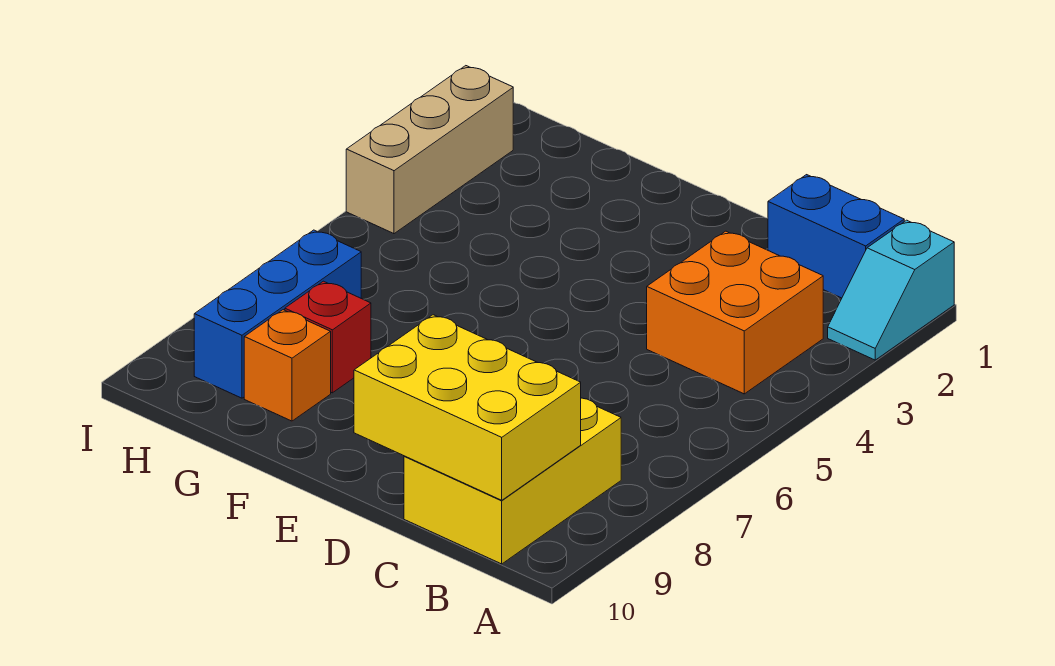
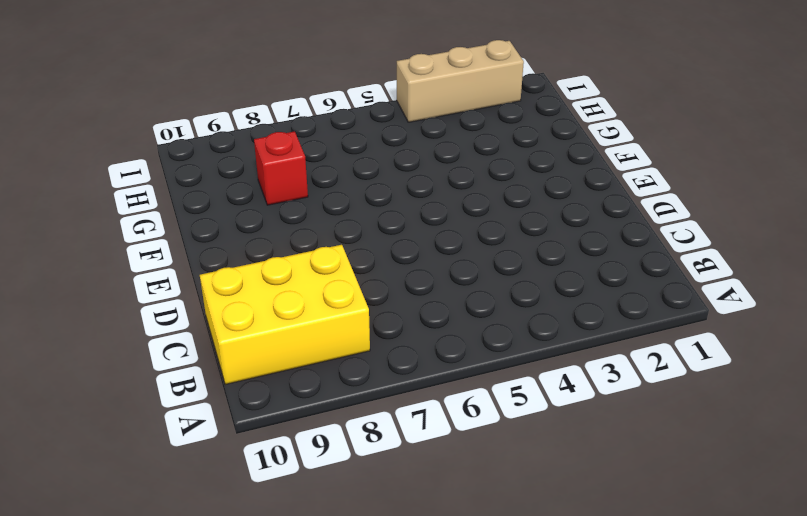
none -> cyan slope A1:A2 level 1 top 1
none -> blue brick B1:C1 level 1

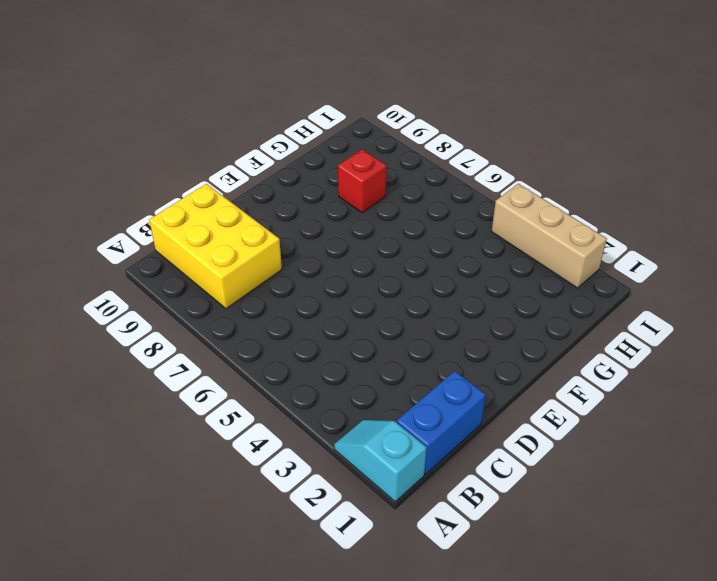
none -> orange brick B3:C4 level 1
none -> orange brick G9 level 1

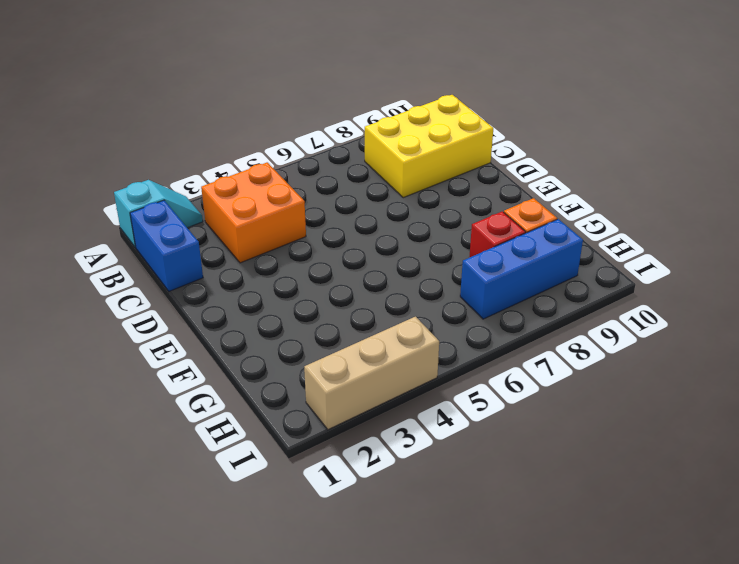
none -> yellow brick B9:D10 level 2

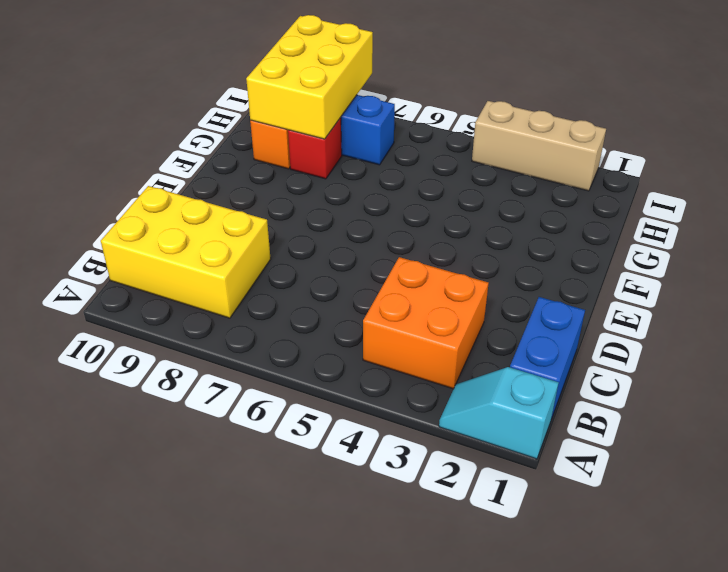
yellow brick G8:I9 level 2 -> yellow brick B9:D10 level 2

